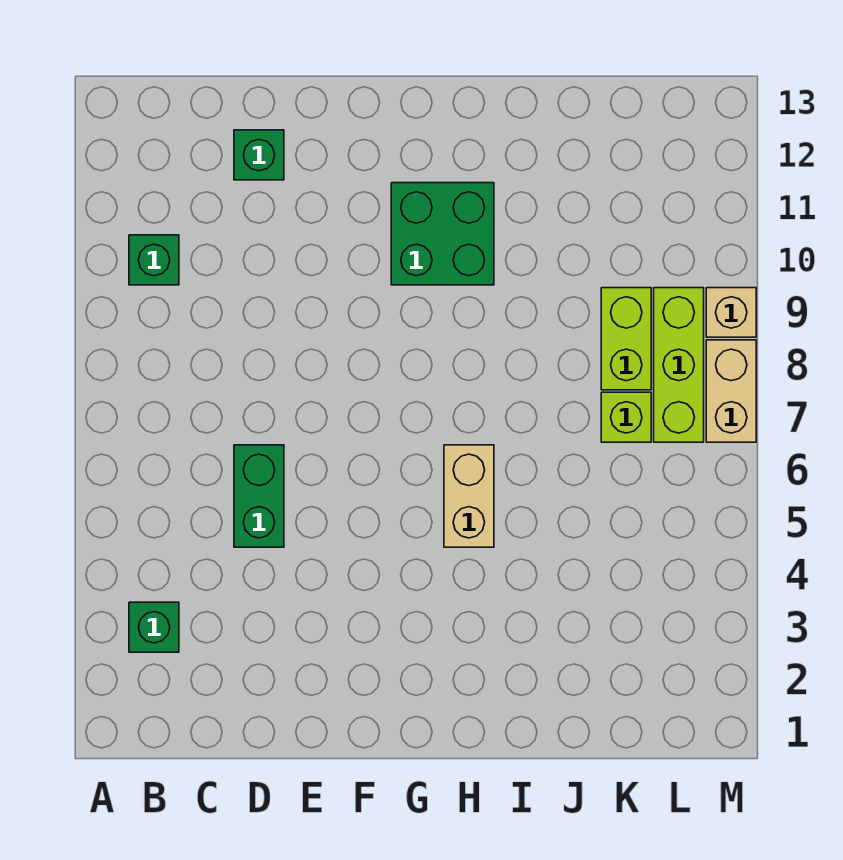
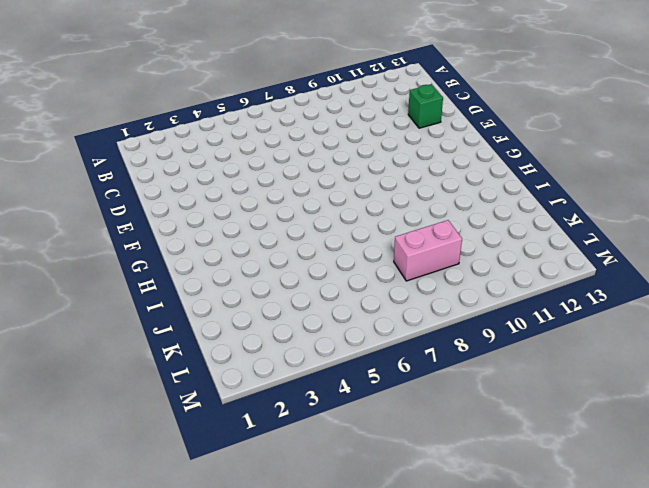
pink brick K8:K9 level 1 -> lime brick K8:K9 level 1
none -> green brick B3 level 1
none -> green brick B10 level 1

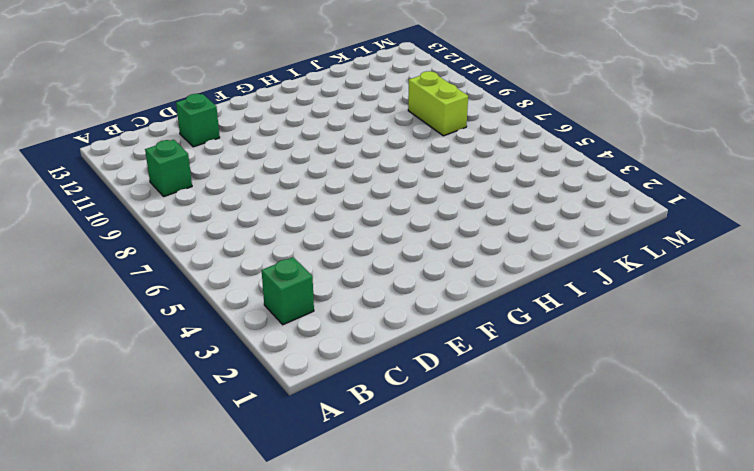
none -> green brick D5:D6 level 1
none -> green brick G10:H11 level 1

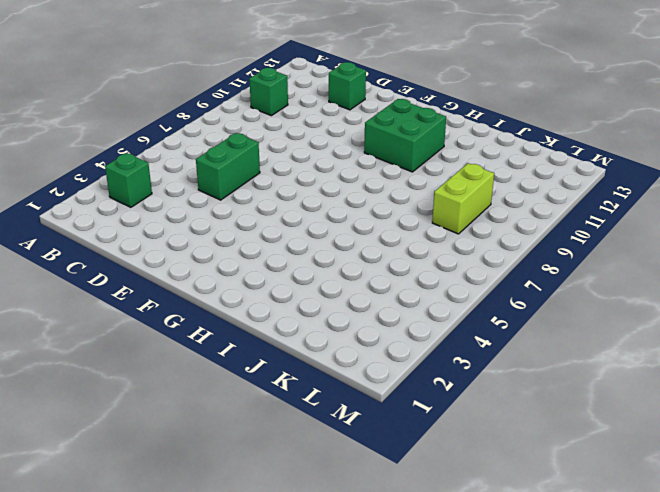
none -> tan brick H5:H6 level 1
none -> lime brick K7 level 1

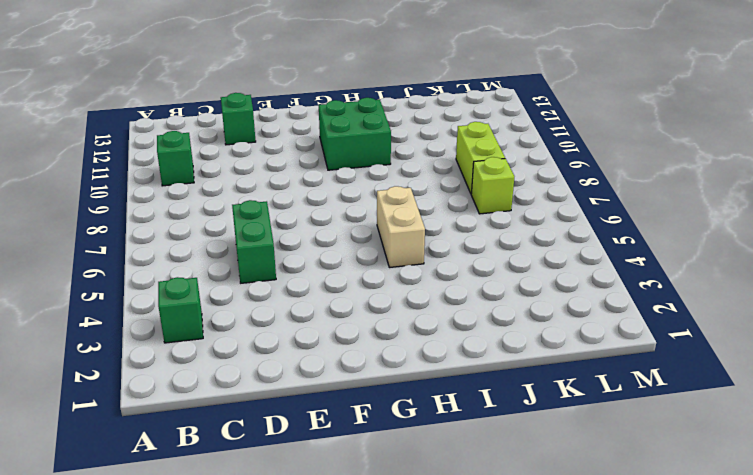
none -> lime brick L7:L9 level 1
none -> tan brick M7:M8 level 1

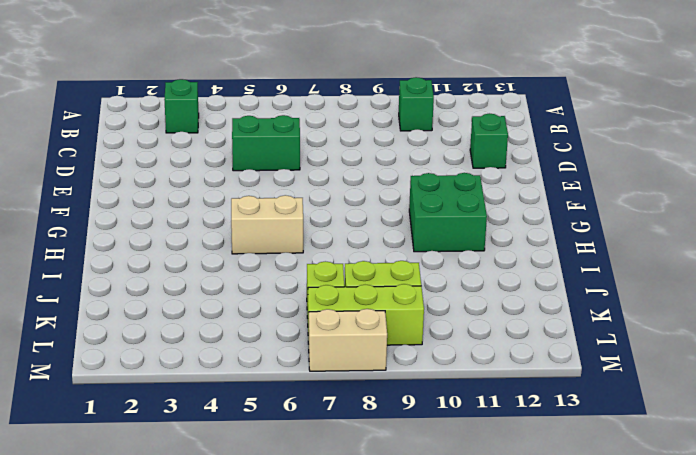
none -> tan brick M9 level 1

